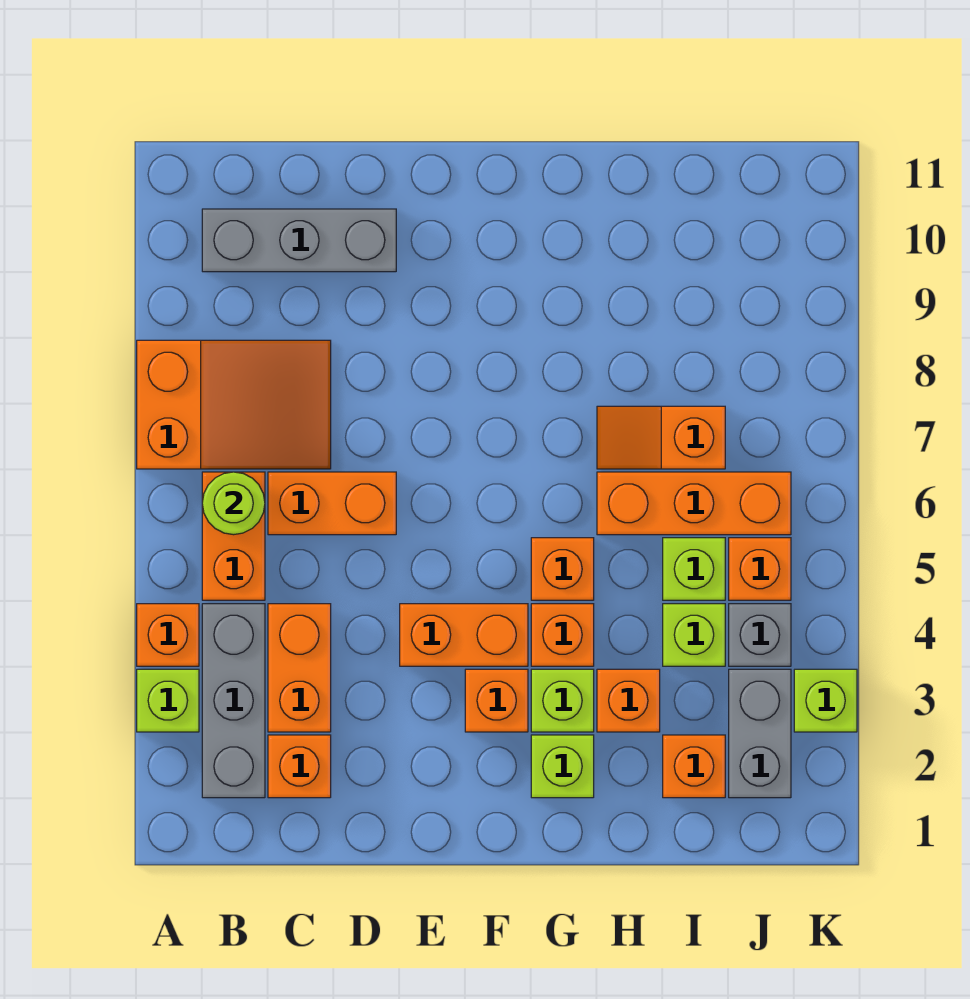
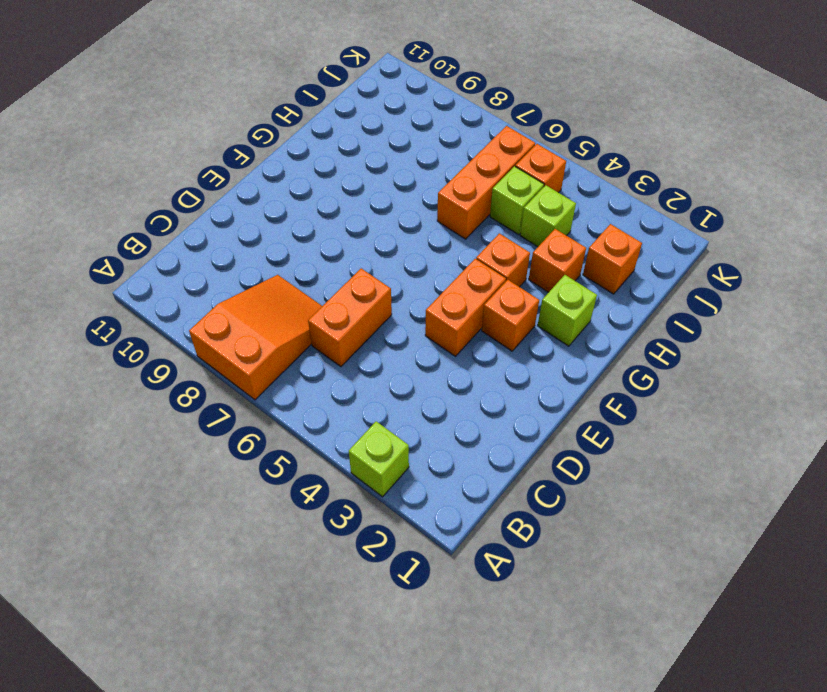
none -> orange brick A4 level 1
none -> grey brick B2:B4 level 1
none -> orange brick B5:B6 level 1

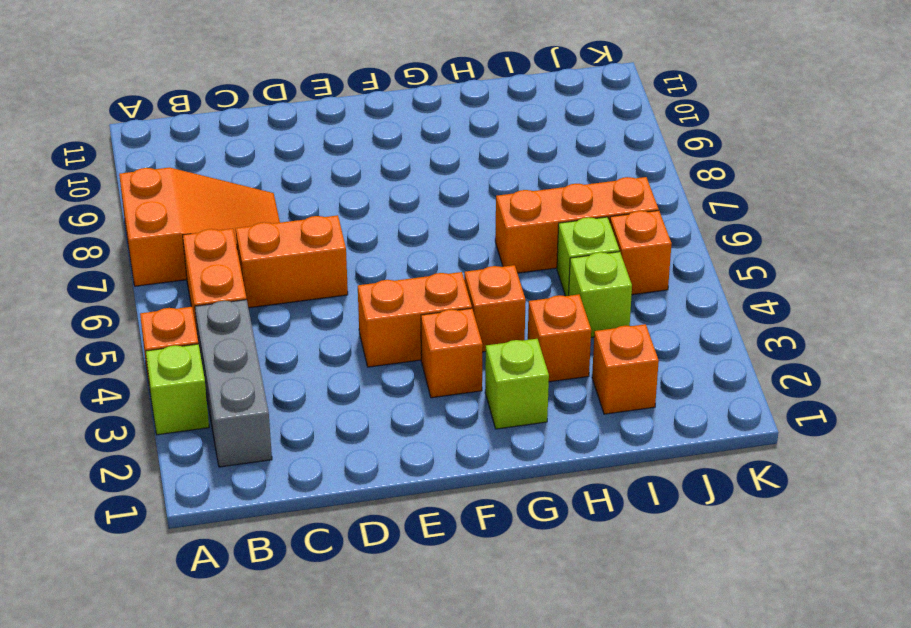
none -> grey brick B10:D10 level 1
none -> orange brick C2 level 1
none -> orange brick C3:C4 level 1

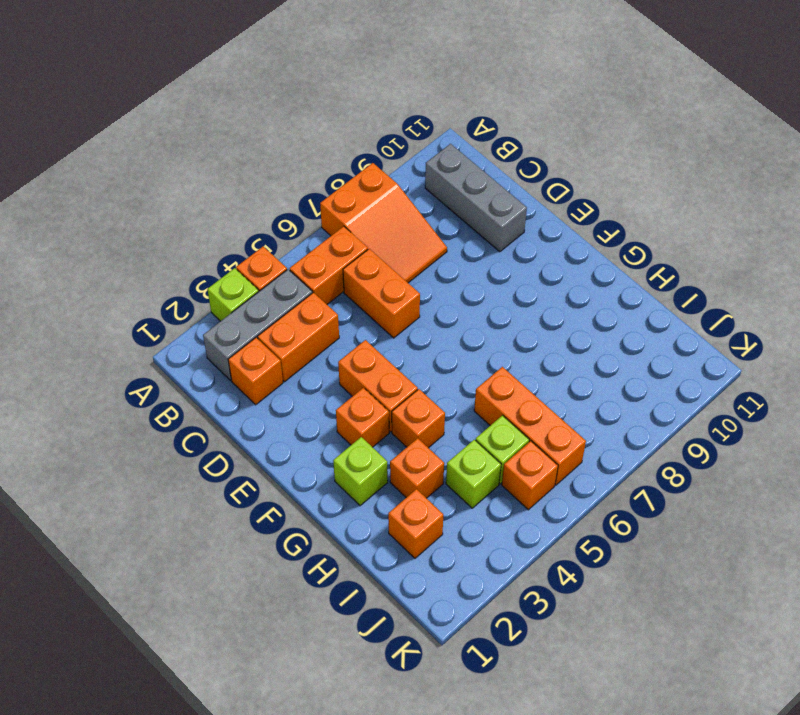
none -> lime brick G3 level 1
none -> orange brick G5 level 1
none -> orange slope H7:I7 level 1 top I

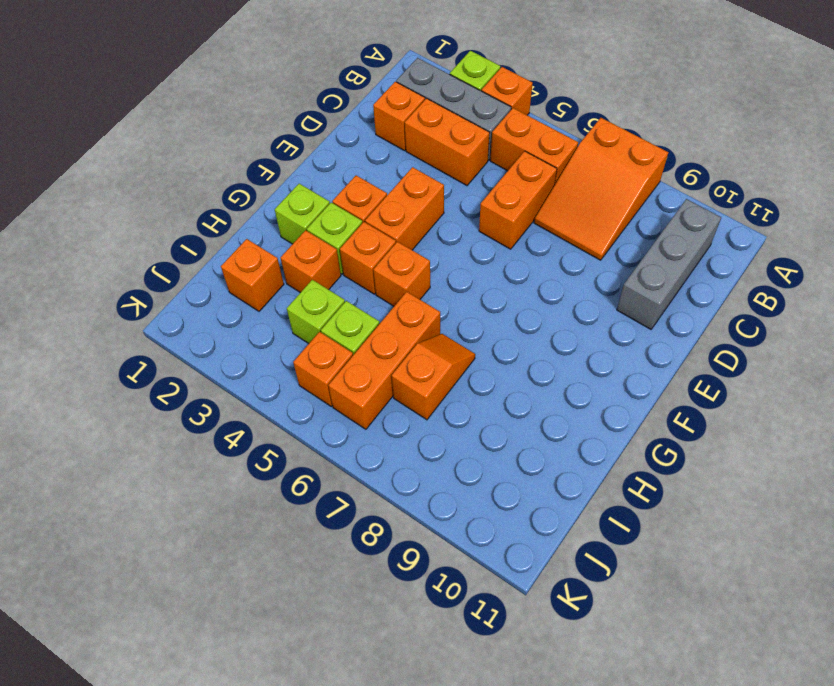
none -> grey brick J2:J3 level 1
none -> grey brick J4 level 1
none -> lime brick K3 level 1

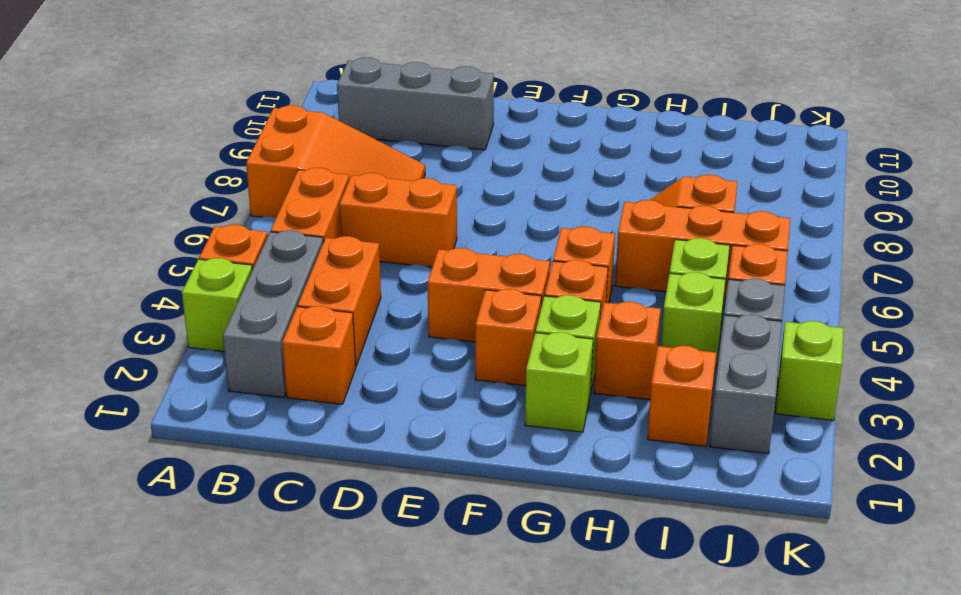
none -> lime round brick B6 level 2

